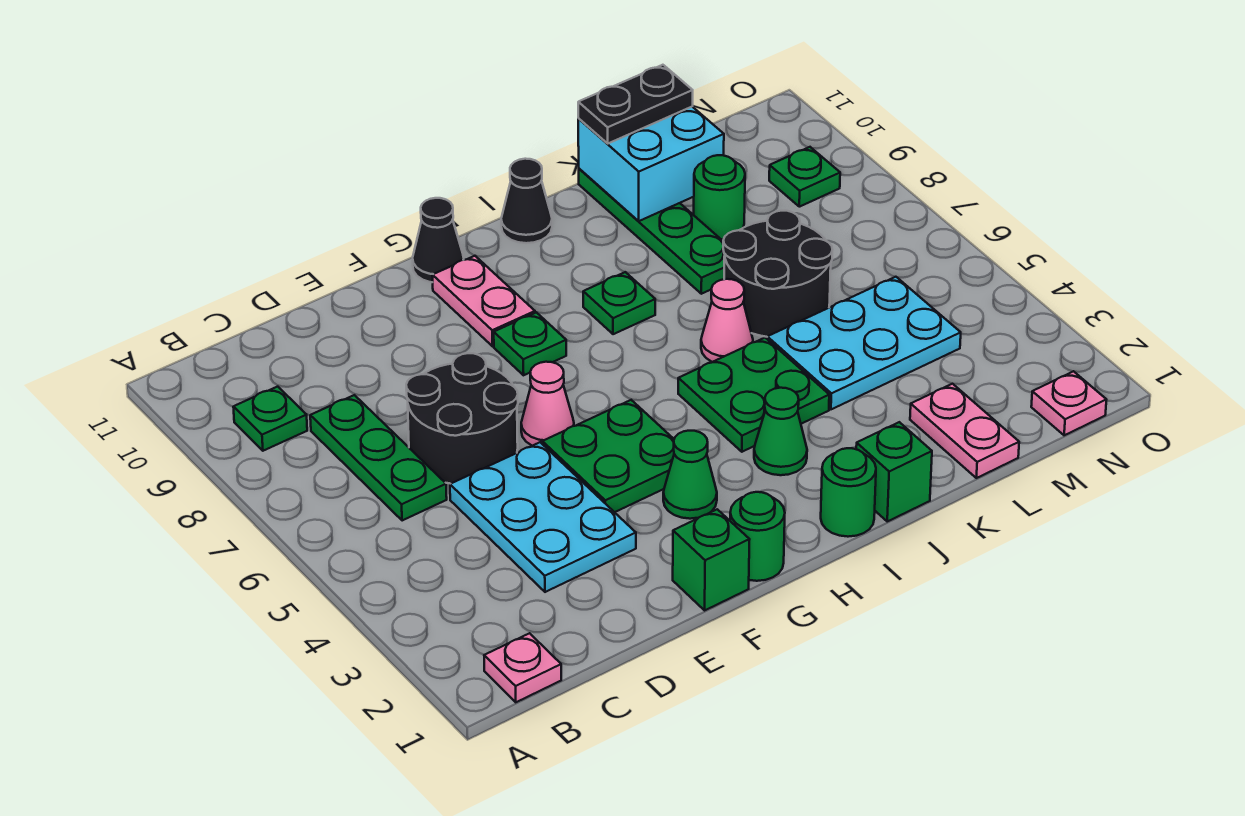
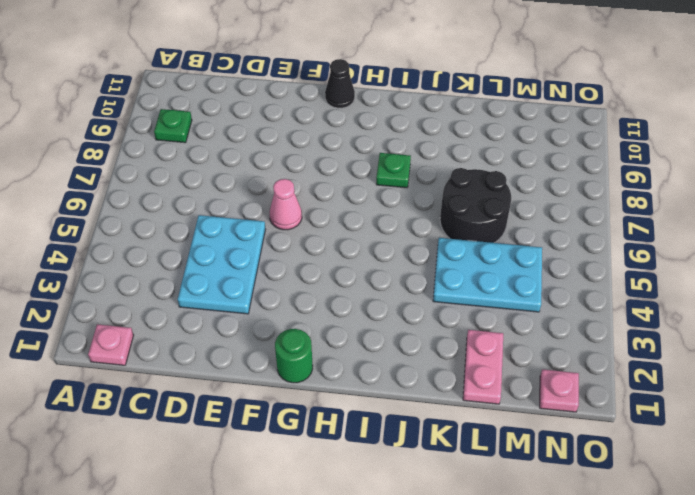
none -> green plate C6:C8 level 1
none -> black round brick D6:E7 level 1
none -> green brick F1 level 1

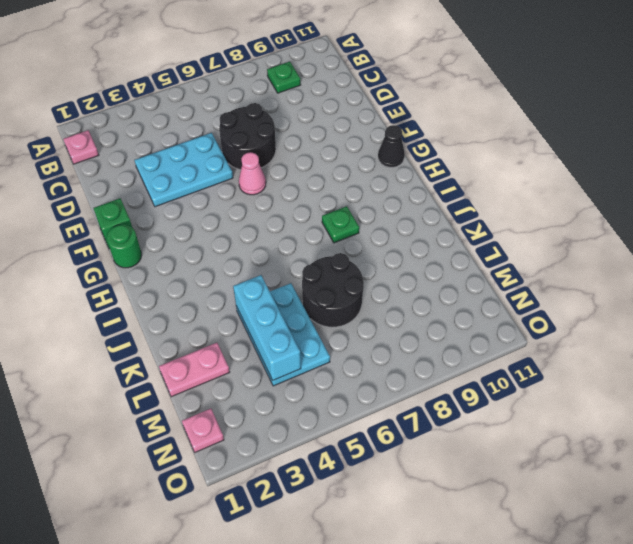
cyan brick K4:M4 level 2 -> none
none -> green plate C6:C8 level 1
none -> green plate F4:G5 level 1
none -> green cone G3 level 1

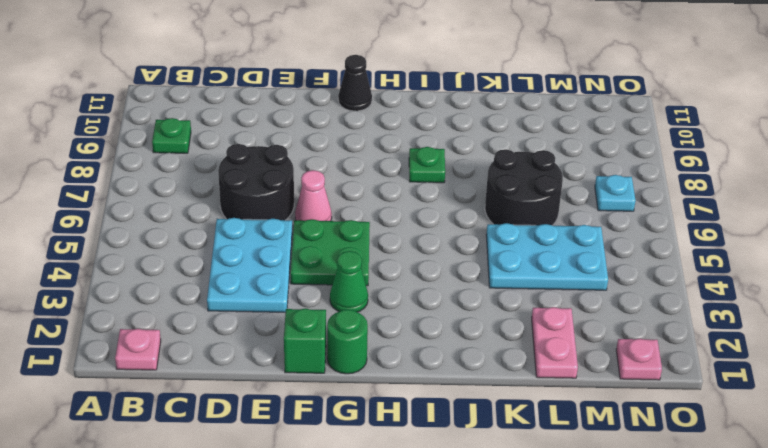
cyan plate N7 level 1 -> none
none -> green plate C6:C8 level 1
none -> green plate G8 level 1
none -> pink plate G9:G10 level 1

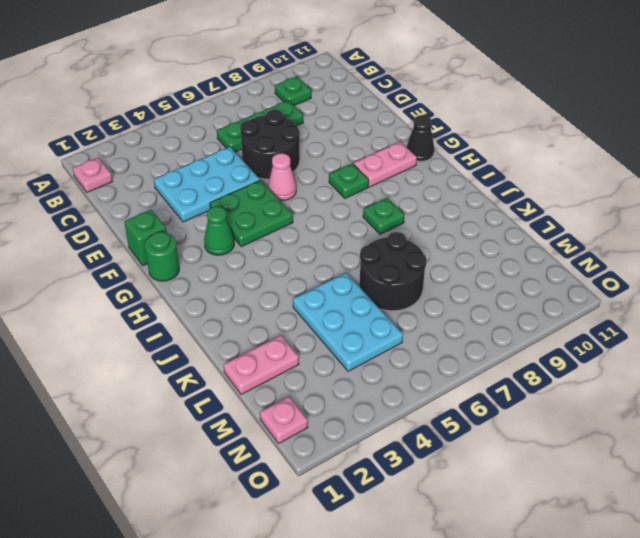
none -> green round brick I1 level 1
none -> green cone I3 level 1
none -> green plate I4:J5 level 1

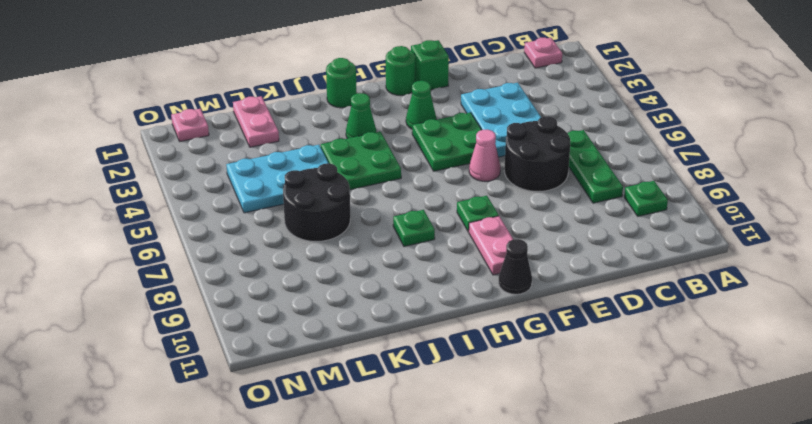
none -> black cone I11 level 1
none -> green brick J1 level 1
none -> pink cone J6 level 1

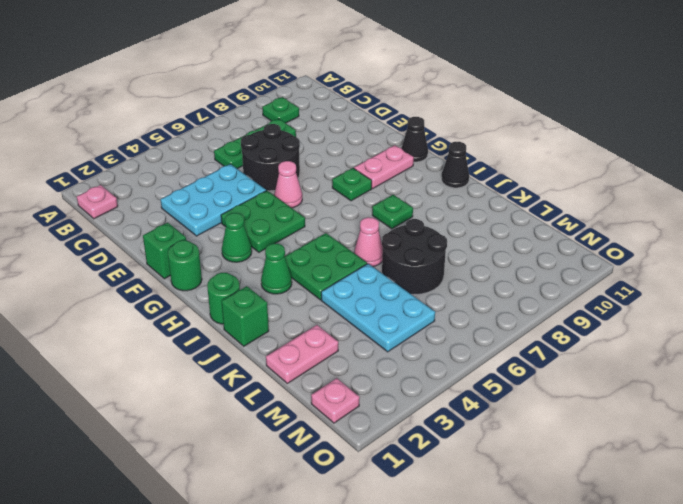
none -> green plate K8:K11 level 1
none -> green round brick L9 level 1
none -> green plate N9 level 1

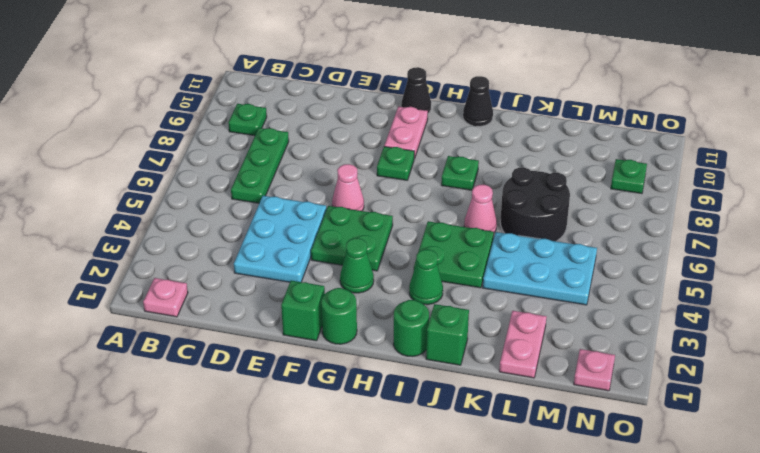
none -> black round brick D6:E7 level 1
none -> green plate K8:K11 level 1
none -> green round brick L9 level 1

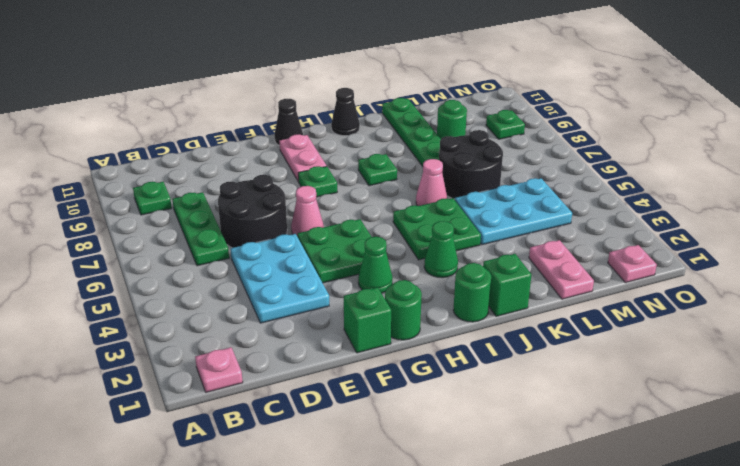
none -> cyan brick K10:L11 level 2
none -> black plate K11:L11 level 3

